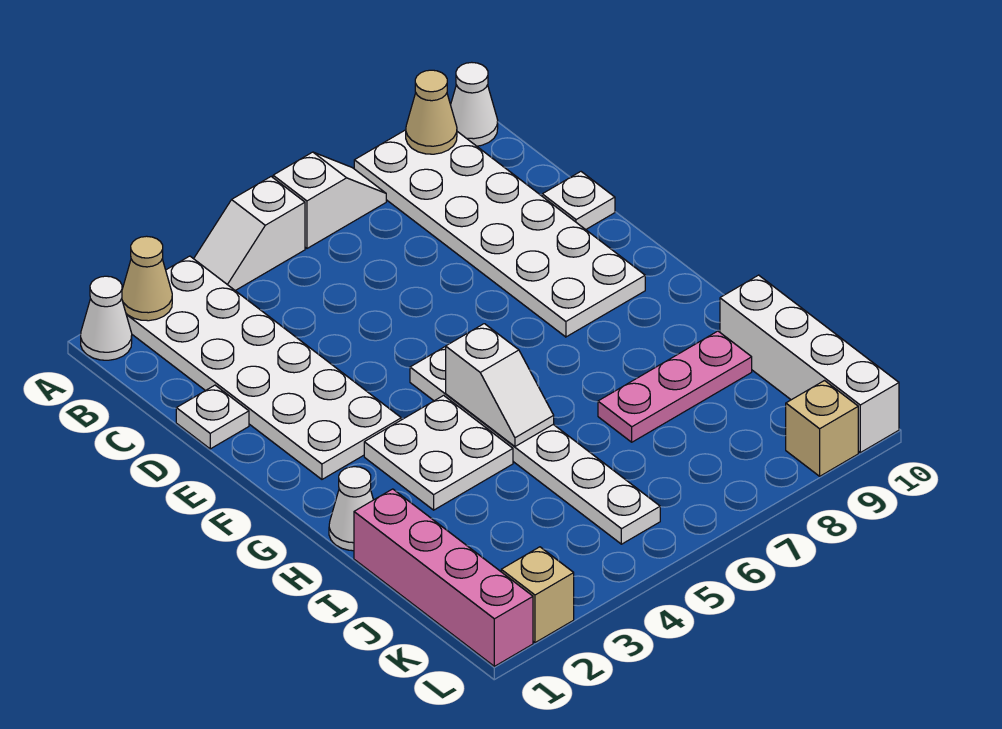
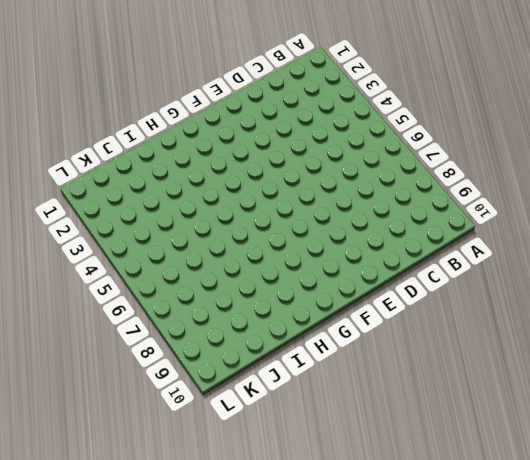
none -> white cone A1 level 1
none -> white plate A2:F3 level 1
none -> white slope A4:A5 level 1 top 5

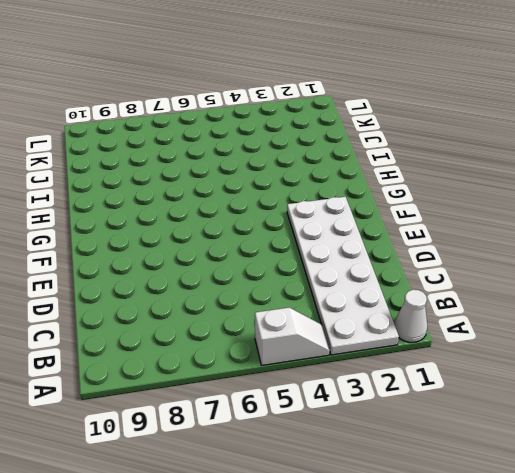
none -> white slope A6:A7 level 1 top 6
none -> white plate A8:F9 level 1
none -> white cone A10 level 1

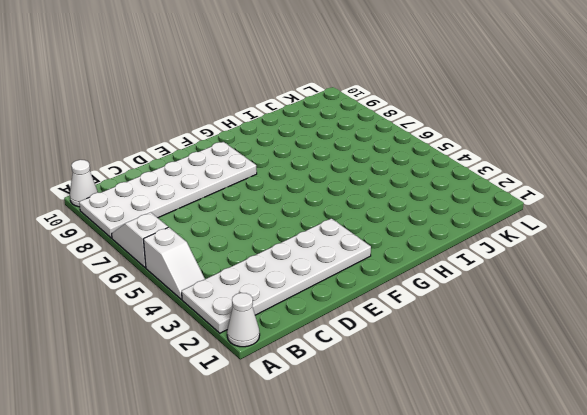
none -> white plate D1 level 1
none -> white plate D10 level 1
none -> white plate F5:K5 level 1

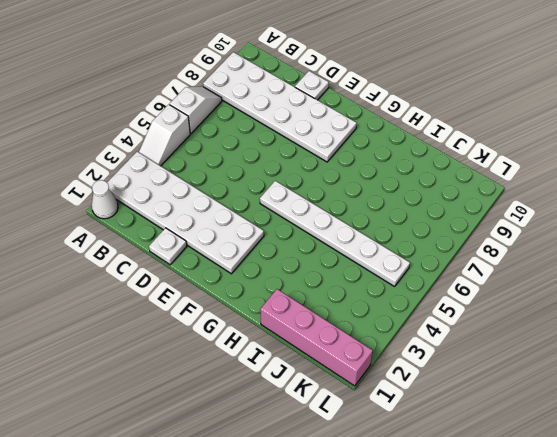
none -> white cone A10 level 1
none -> white plate G3:H4 level 1
none -> white cone H1 level 1

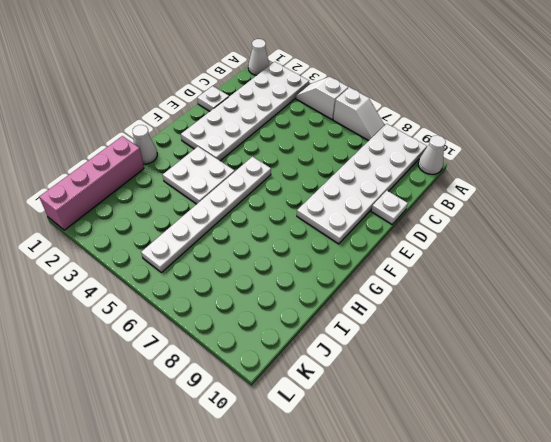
none -> pink plate I7:I9 level 1
none -> white brick I10:L10 level 1
none -> tan brick L2 level 1

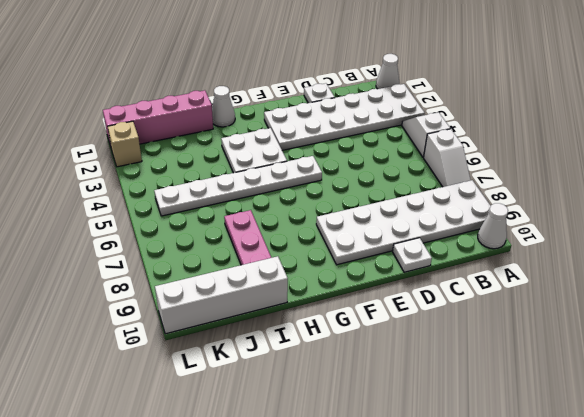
none -> tan brick L9 level 1
none -> tan cone A2 level 2
none -> tan cone A9 level 2

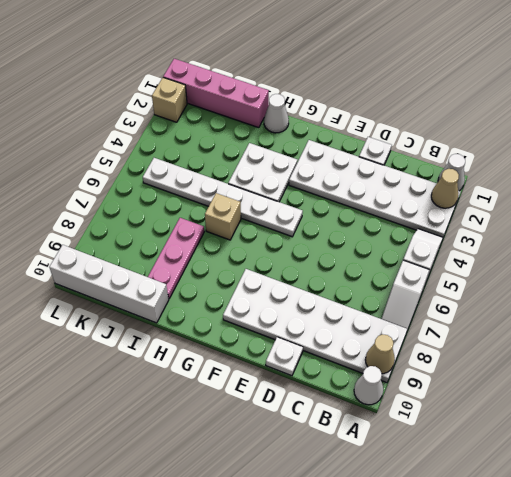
tan brick H6 level 1 -> tan brick L9 level 1
none -> white slope G5:H5 level 2 top G

